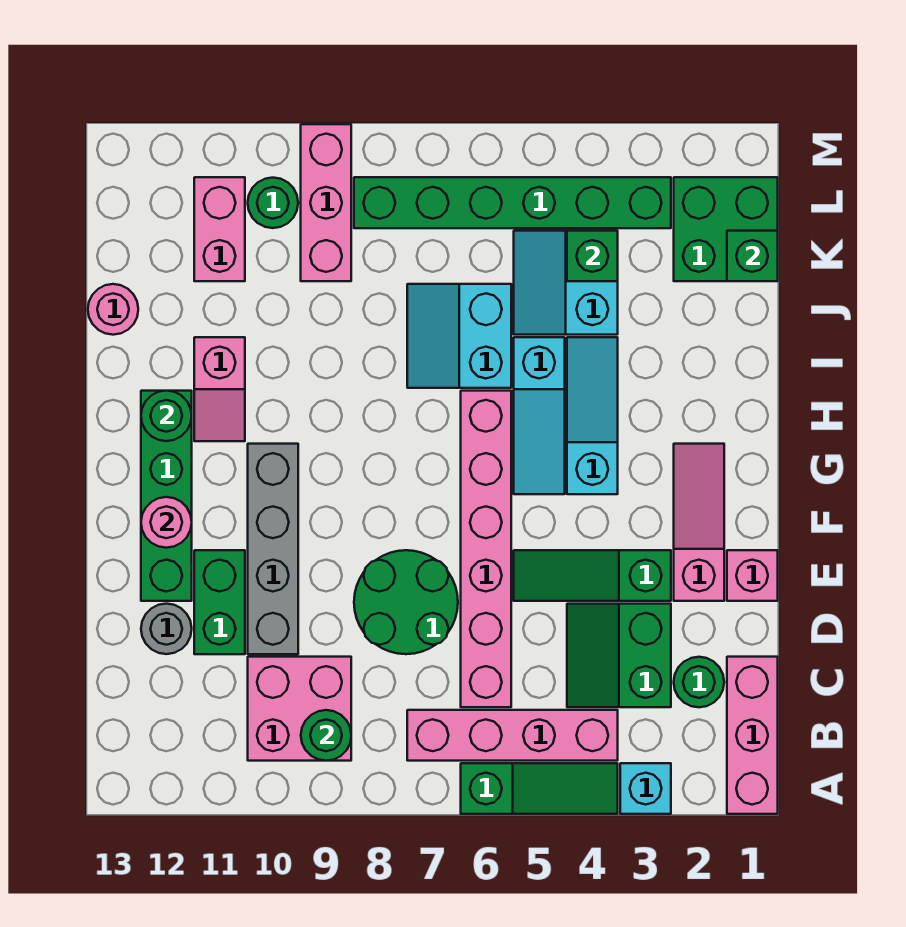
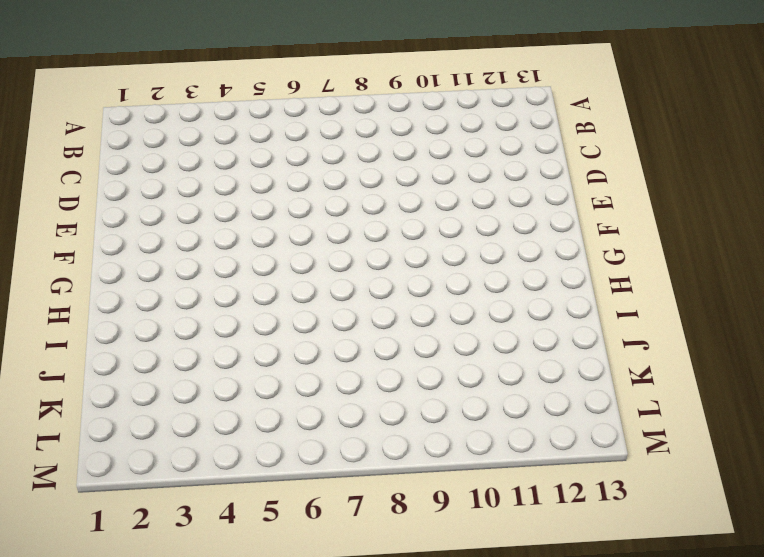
none -> pink brick A1:C1 level 1
none -> cyan brick A3 level 1
none -> green slope A4:A6 level 1 top 6
none -> pink brick B4:B7 level 1

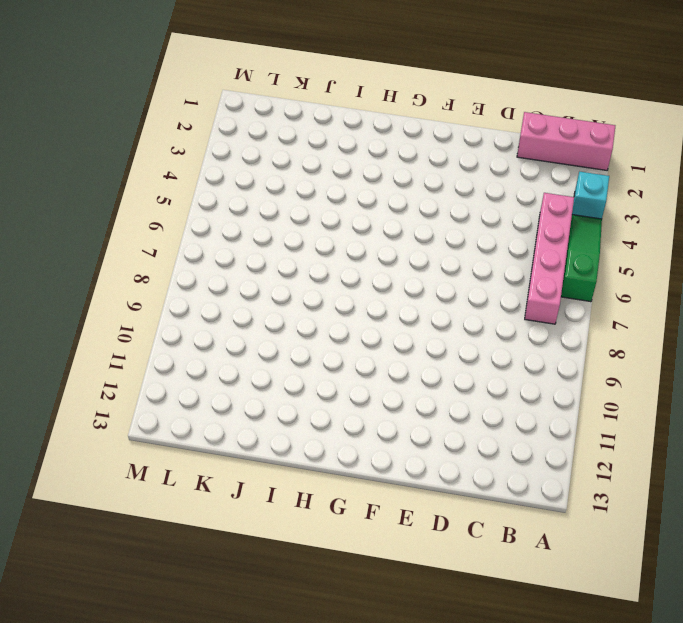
none -> pink brick B9:C10 level 1
none -> green round brick C2 level 1
none -> green slope C3:D4 level 1 top 3
none -> pink brick C6:H6 level 1

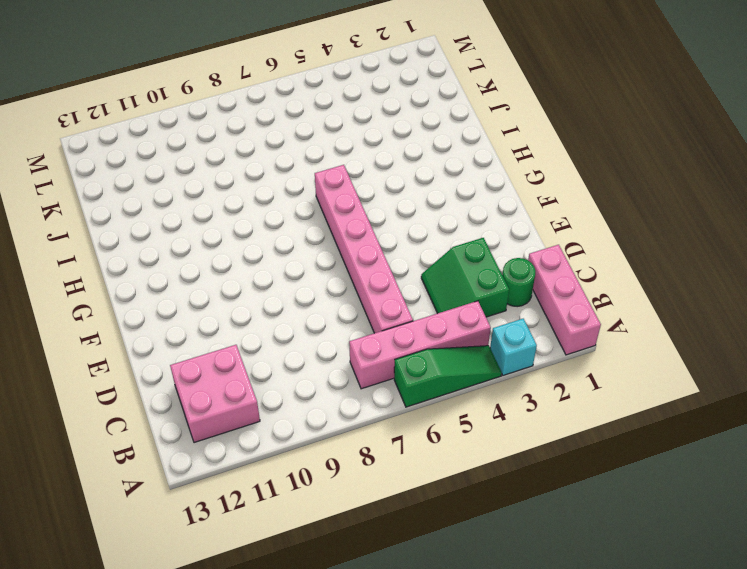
pink brick B11:C12 level 1 -> pink brick B9:C10 level 1
none -> green round brick D7:E8 level 1
none -> grey brick D10:G10 level 1
none -> green brick D11:E11 level 1
none -> grey round brick D12 level 1

